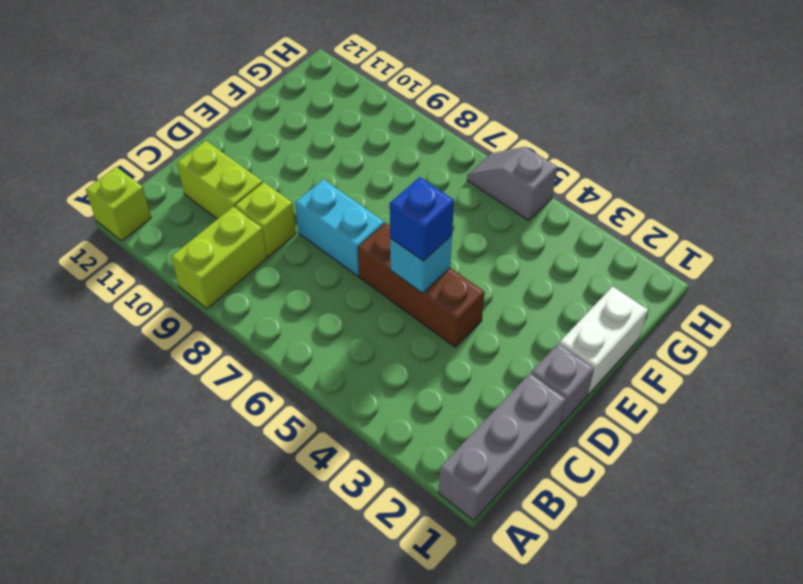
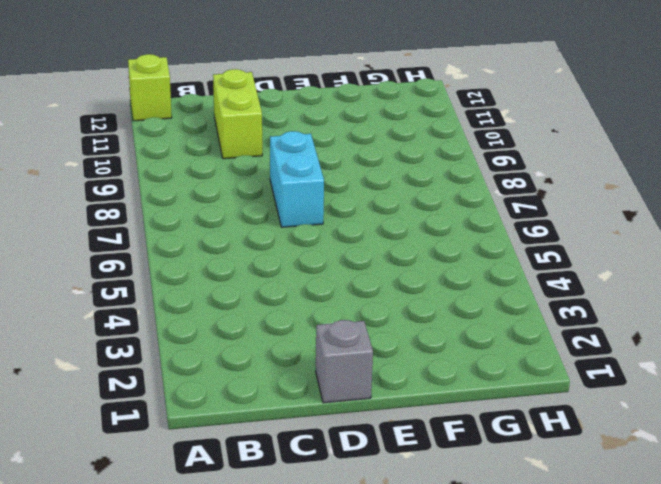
none -> grey brick A1:C1 level 1
none -> lime brick A9:B9 level 1
none -> lime brick C9 level 1

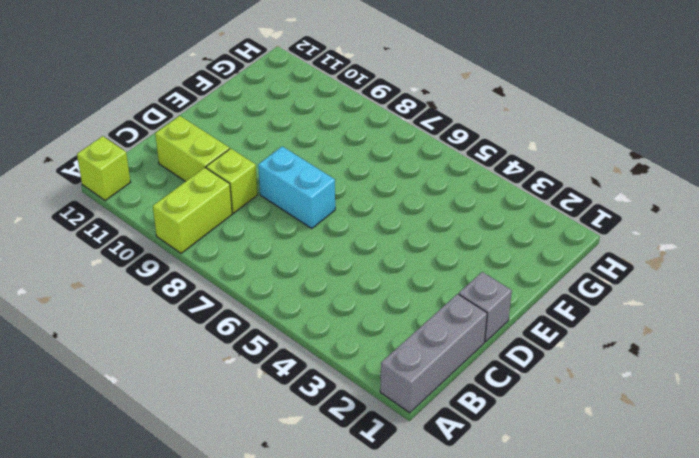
none -> brown brick D4:D6 level 1
none -> white brick E1:F1 level 1
none -> grey slope H5:H6 level 1 top 5

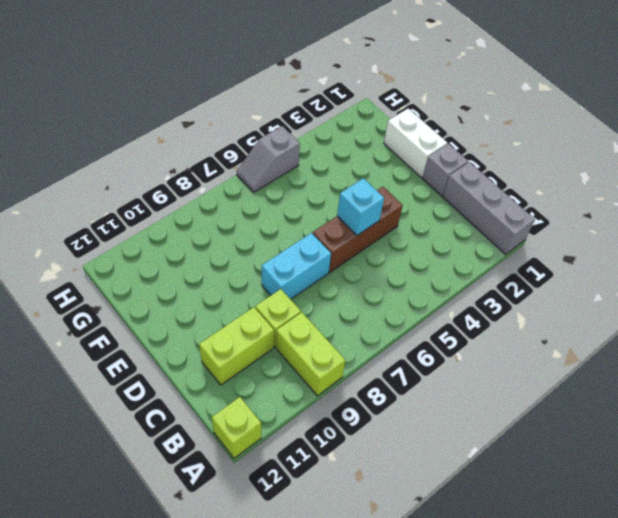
none -> blue brick D5 level 3

